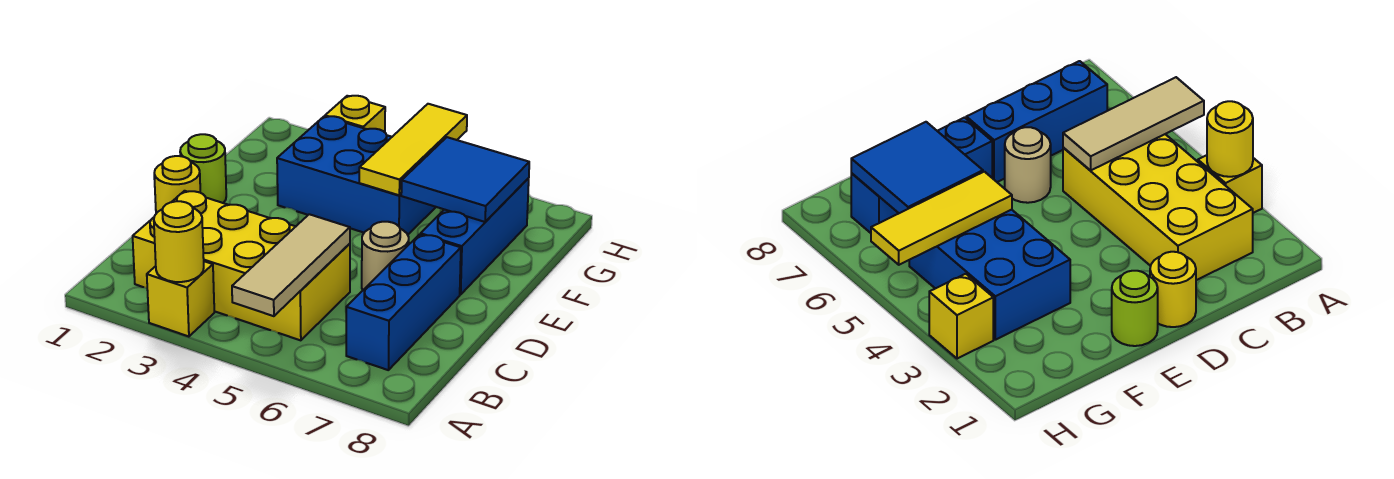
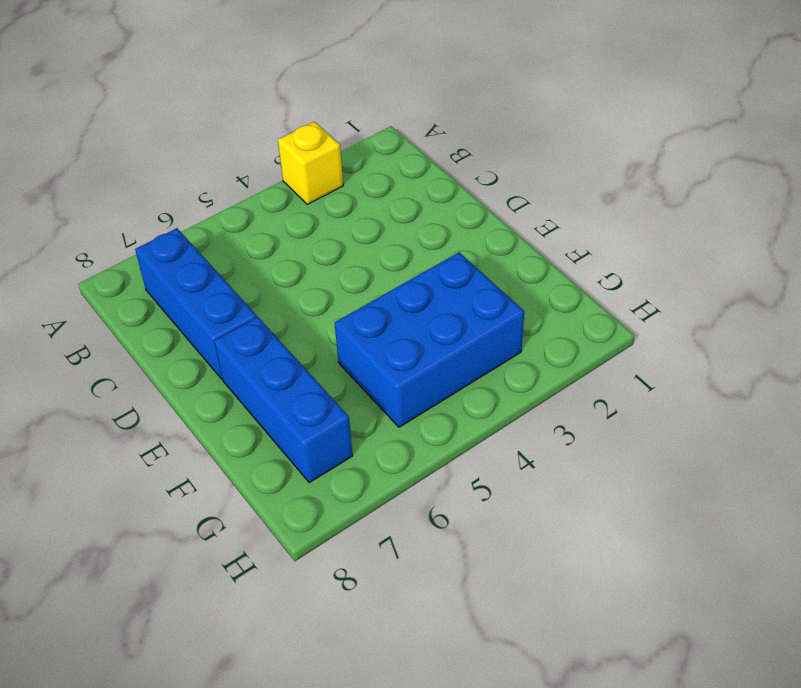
none -> yellow brick B2:C5 level 1
none -> yellow round brick D1 level 1
none -> tan round brick D6 level 1

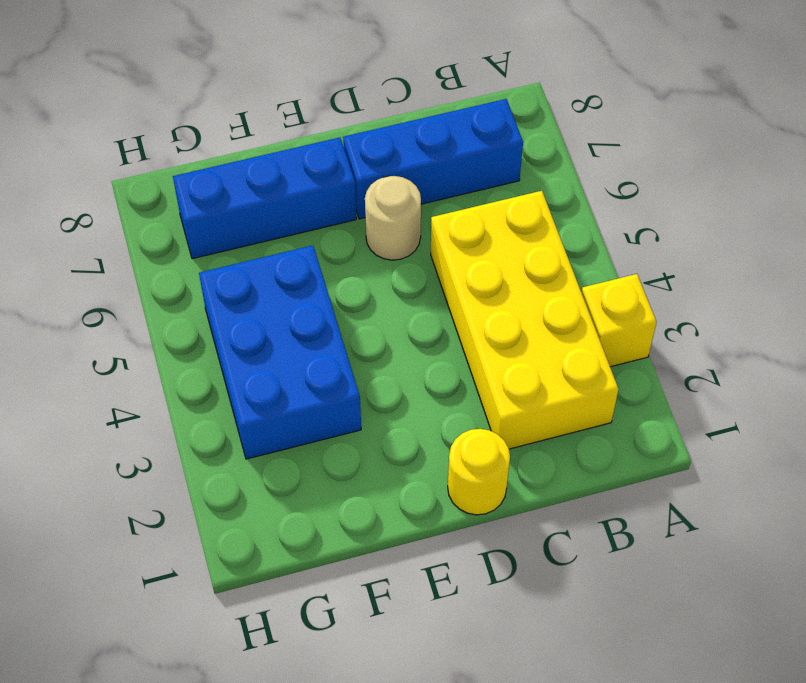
none -> lime round brick E1 level 1
none -> yellow brick H3 level 1
none -> yellow round brick A3 level 2

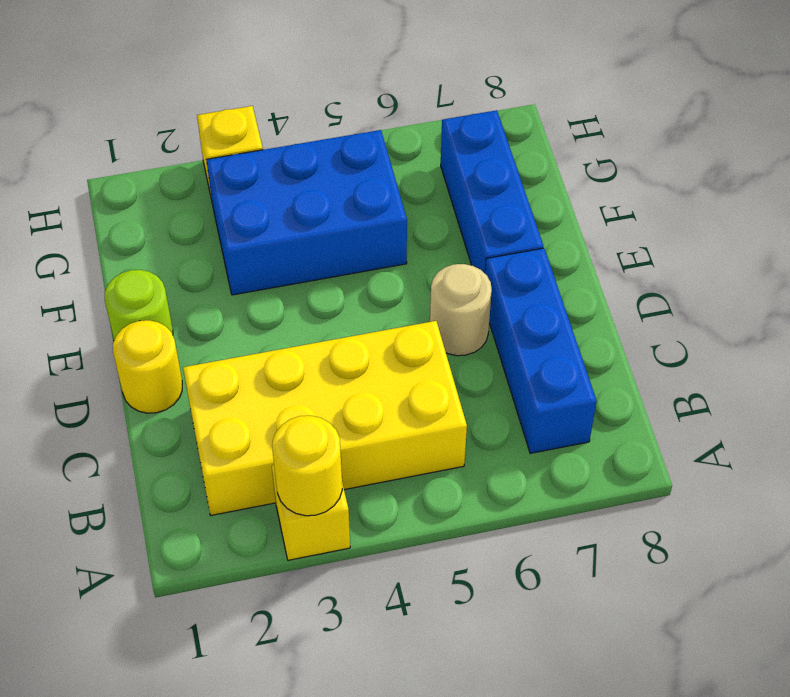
none -> tan tile A5:C5 level 2
none -> yellow tile F5:H5 level 2
none -> blue tile F6:G7 level 2

